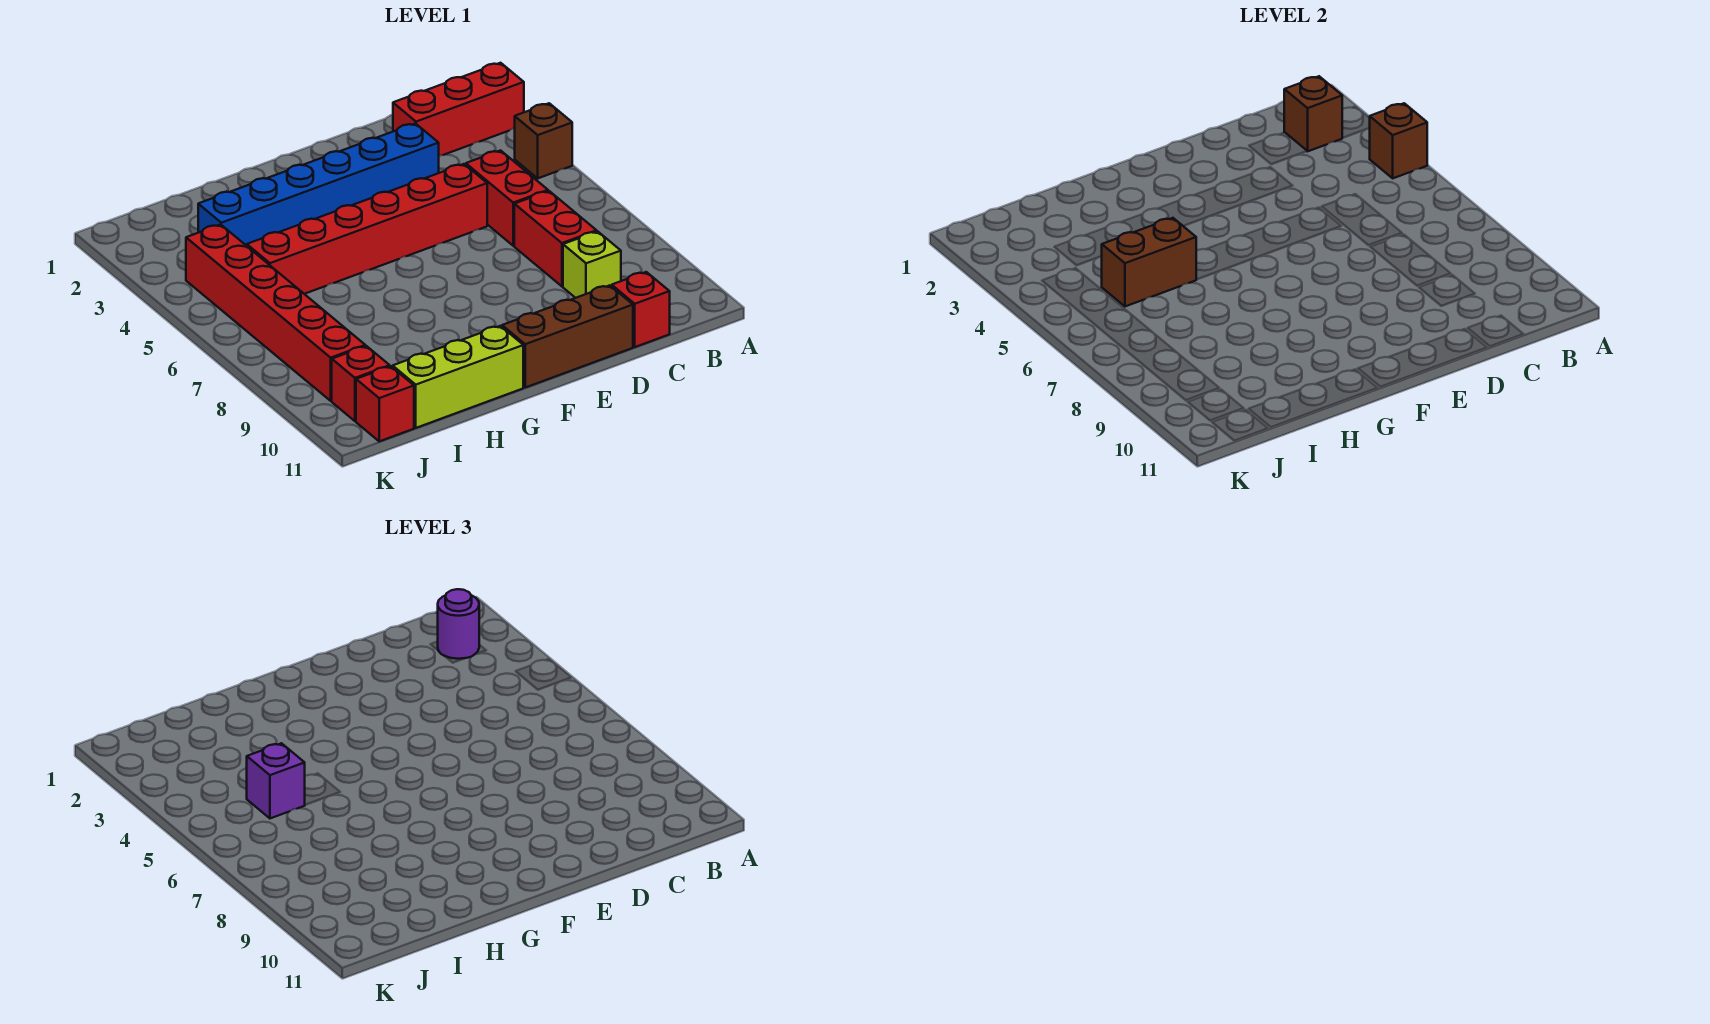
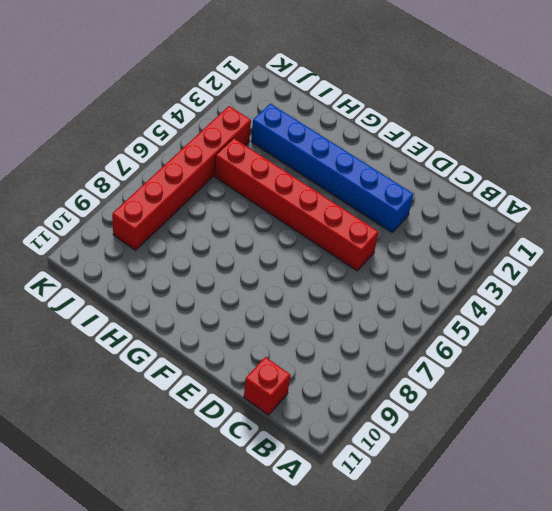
none -> red brick A2:C2 level 1
none -> brown brick A4 level 1
none -> red brick C5:C6 level 1

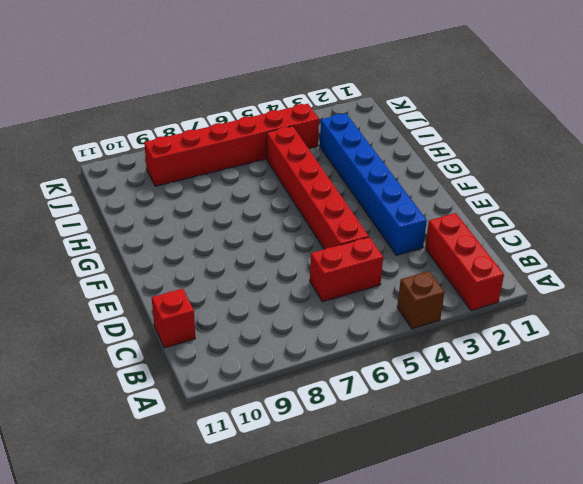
none -> red brick C7:C8 level 1
none -> lime brick C9 level 1
none -> brown brick D11:F11 level 1

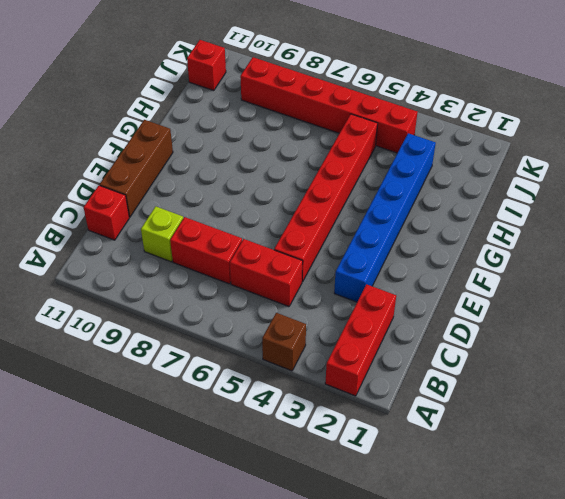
none -> lime brick G11:I11 level 1
none -> red brick J10 level 1
none -> brown brick A4 level 2

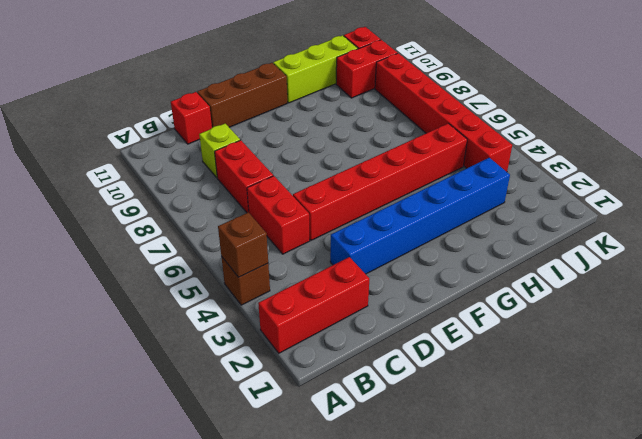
red brick I10:J10 level 1 -> red brick J10 level 1
none -> brown brick B2 level 2
none -> brown brick H5:I5 level 2
none -> purple round brick B2 level 3

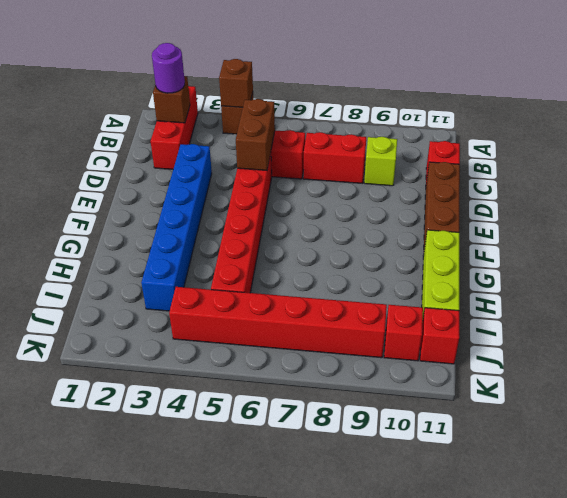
brown brick C5:D5 level 2 -> brown brick H5:I5 level 2
none -> purple brick I5 level 3

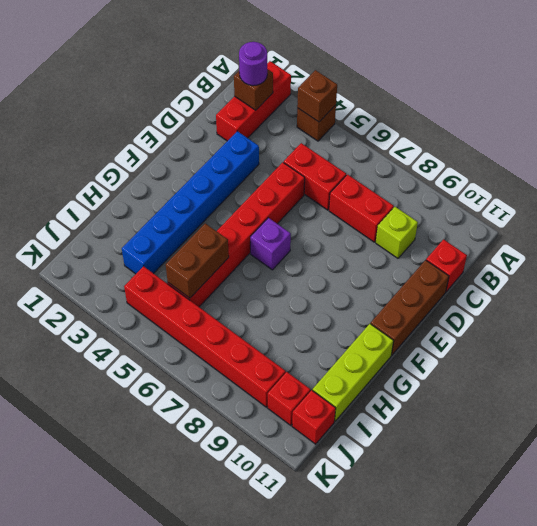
purple brick F6 level 1 -> purple brick I5 level 3

